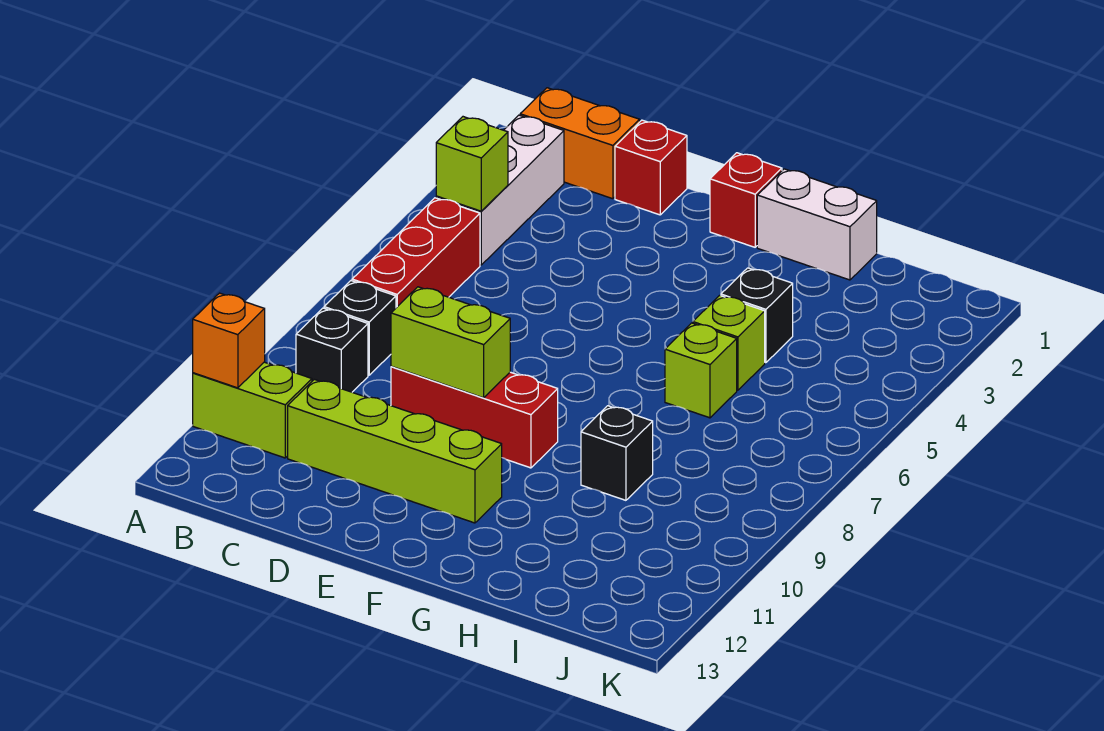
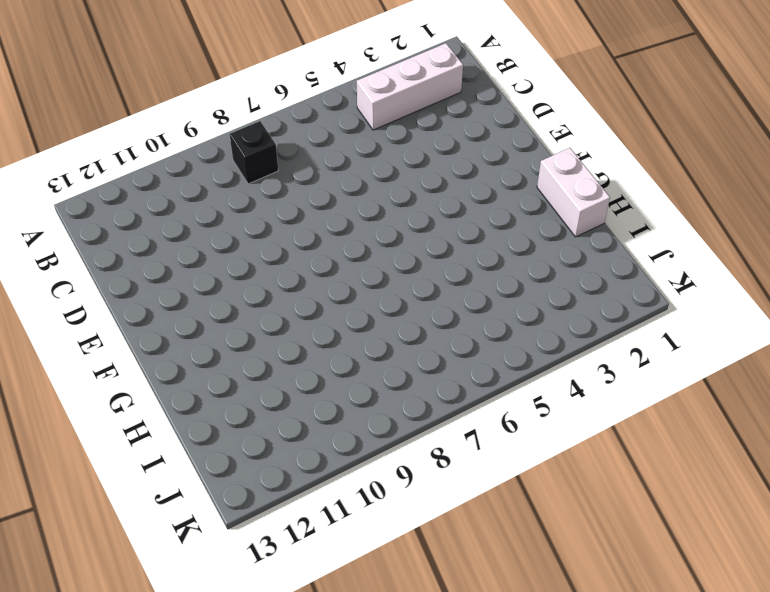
none -> lime brick A11:B11 level 1
none -> orange brick B1:C1 level 1
none -> red brick B5:B7 level 1

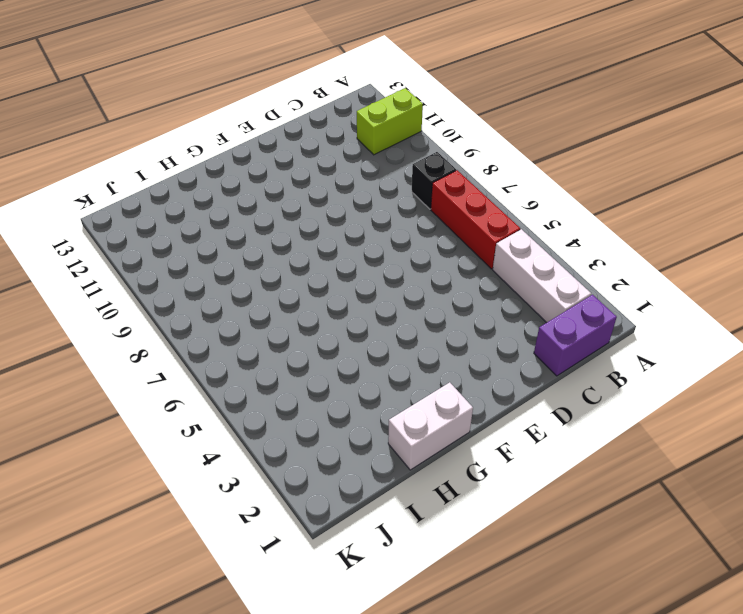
purple brick B1:C1 level 1 -> orange brick B1:C1 level 1
none -> black brick B9 level 1
none -> lime brick C11:F11 level 1
none -> red brick D1 level 1

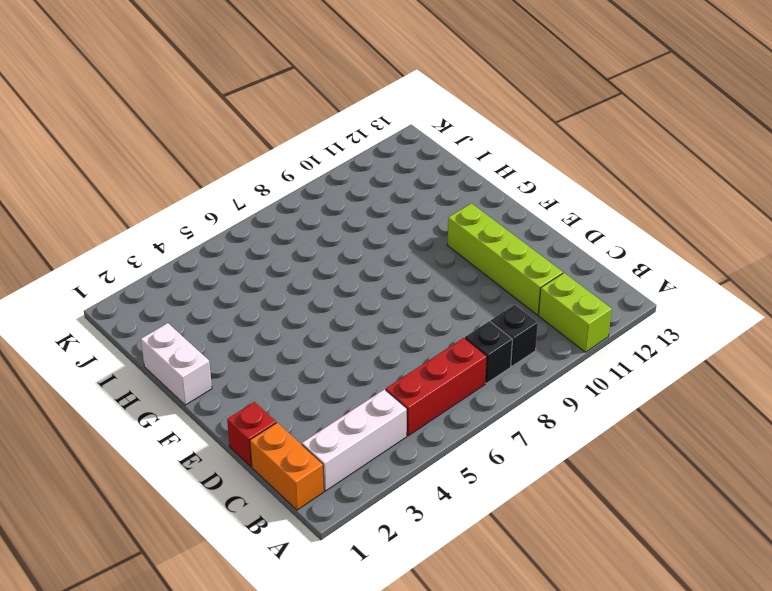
none -> red brick D9:F9 level 1
none -> red brick F1 level 1
none -> black brick H4 level 1

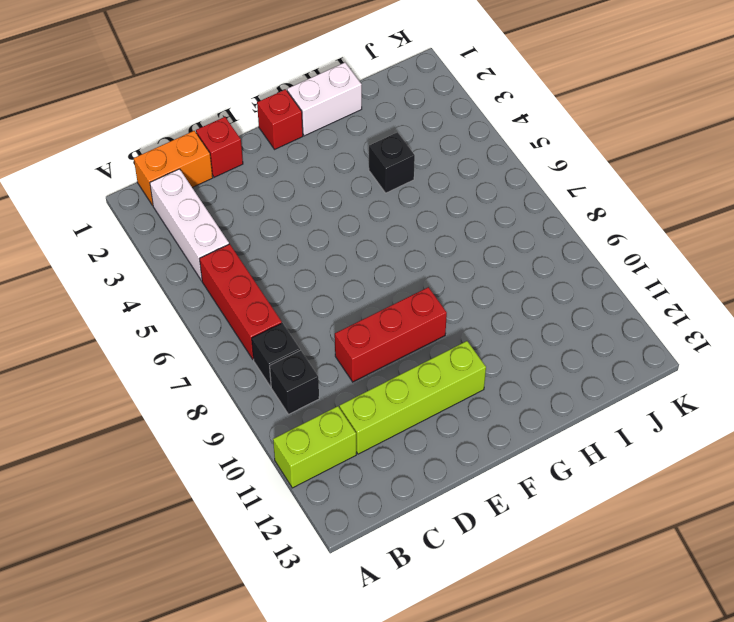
none -> lime brick H5 level 1
none -> lime brick H6 level 1
none -> black brick H9 level 1

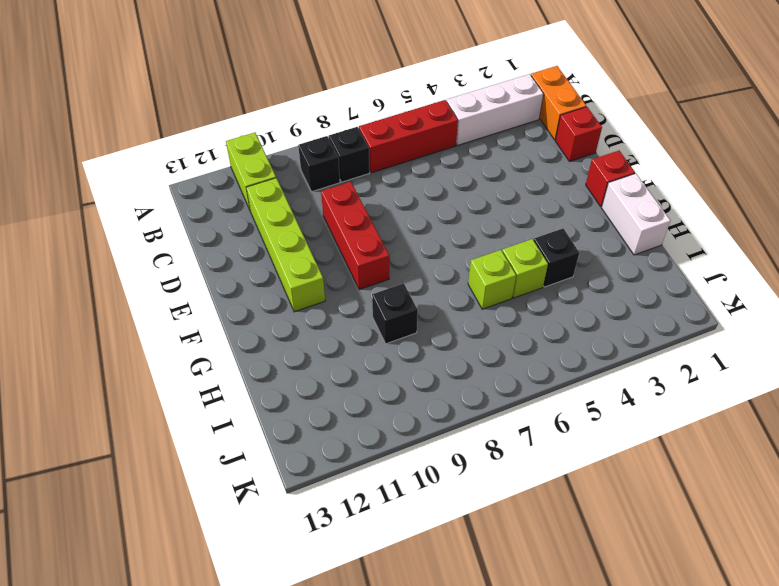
none -> orange brick A11 level 2
none -> lime brick B4 level 2
none -> lime brick D9:E9 level 2

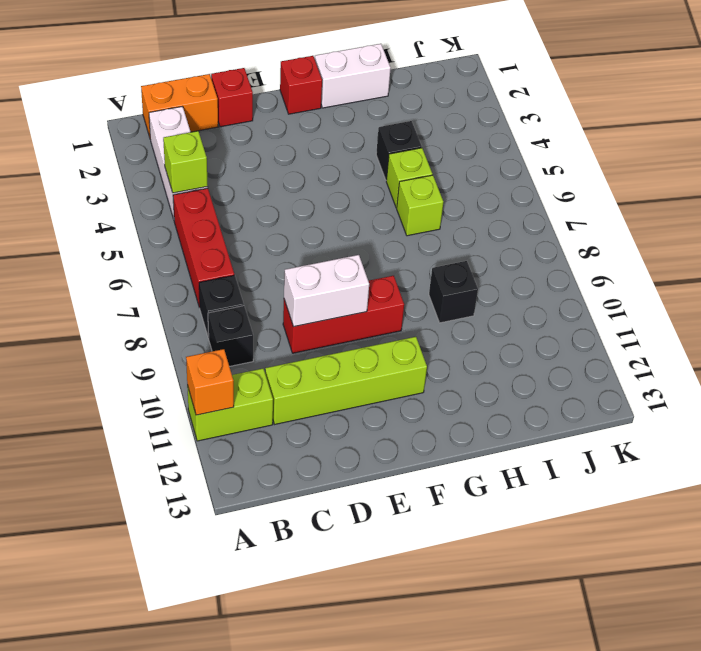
white brick D9:E9 level 2 -> lime brick D9:E9 level 2

